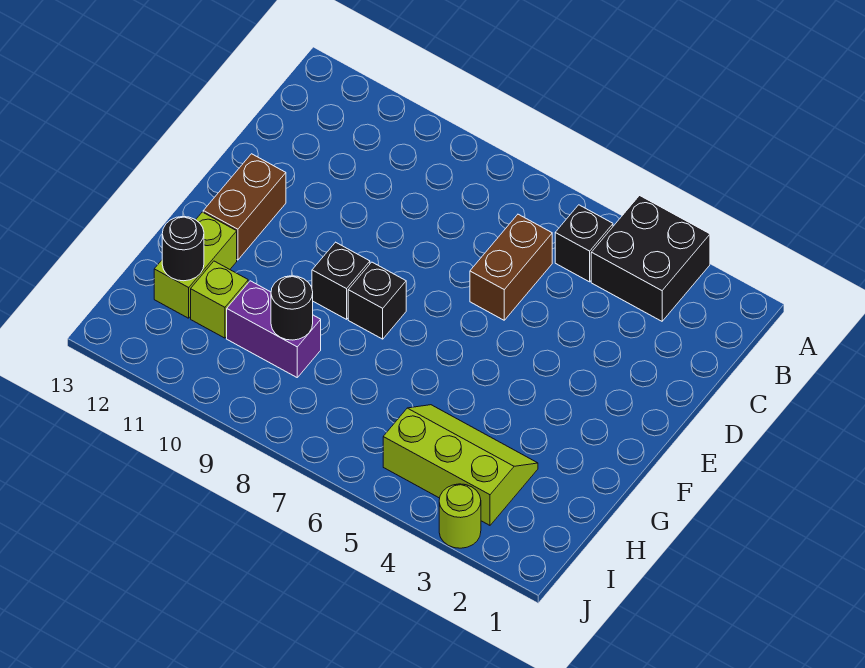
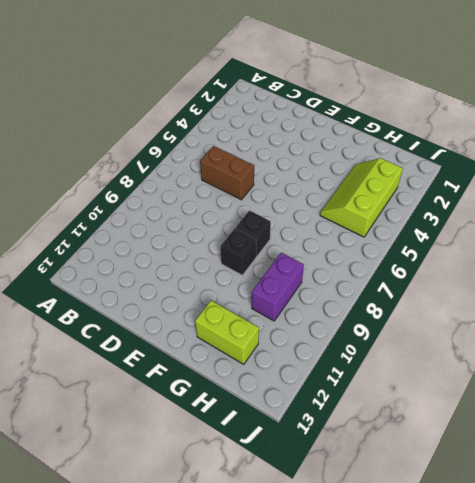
none -> black brick A3:B4 level 1
none -> black brick B5 level 1
none -> brown brick E12:F12 level 1

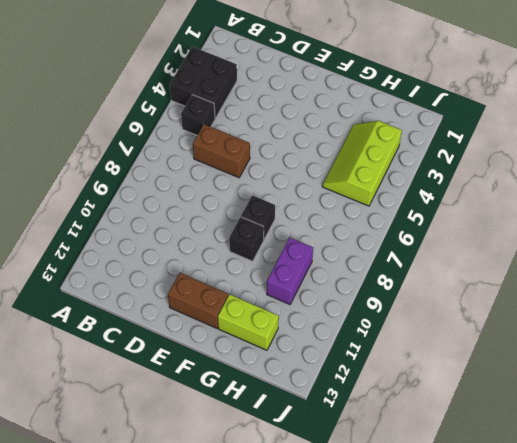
none -> lime brick H11 level 1
none -> lime round brick J3 level 1
none -> black round brick H9 level 2

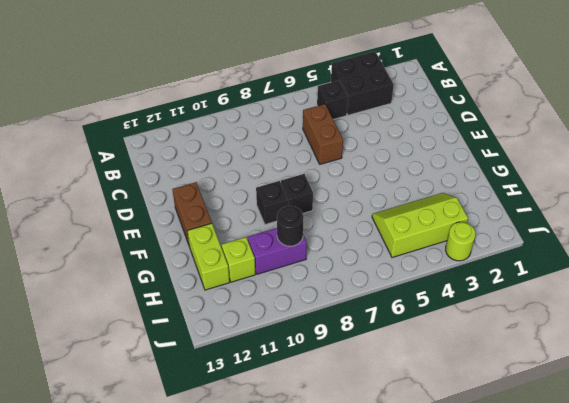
none -> black round brick H12 level 2

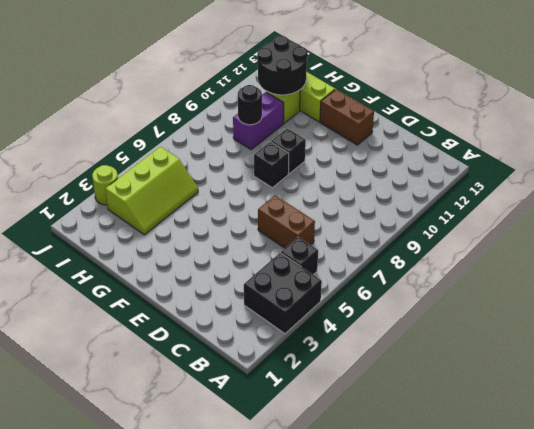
black round brick H11:I12 level 2 -> black round brick H12 level 2

